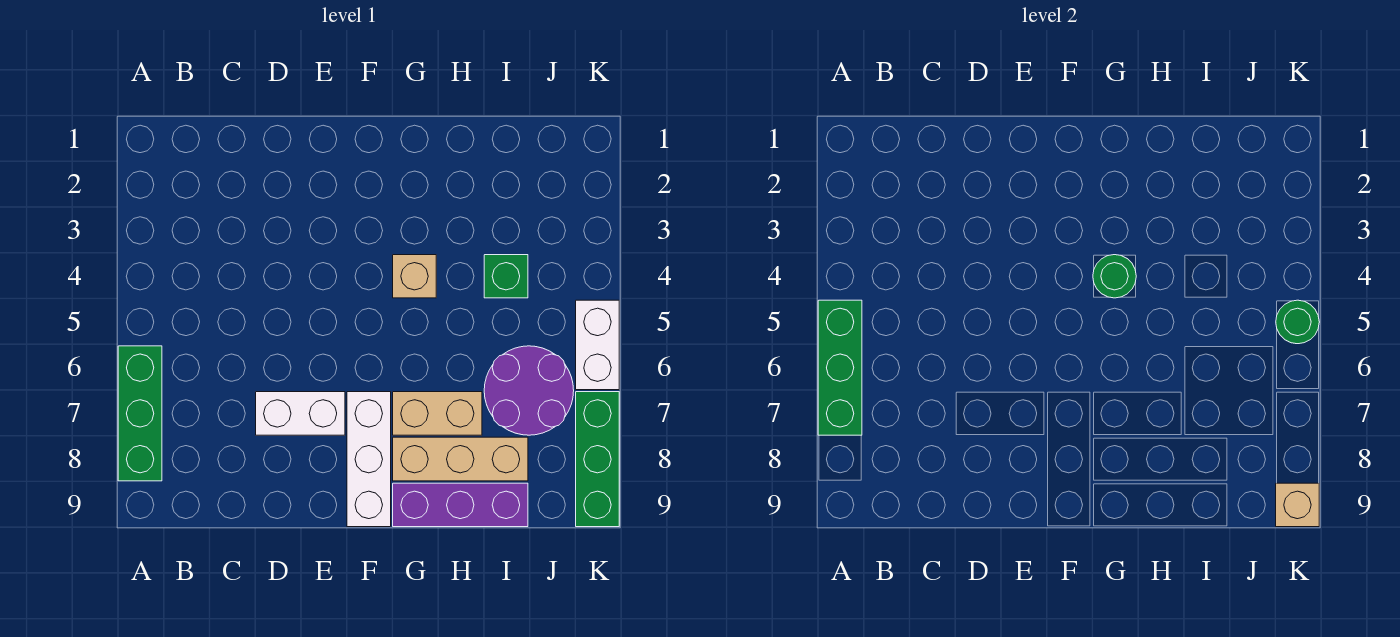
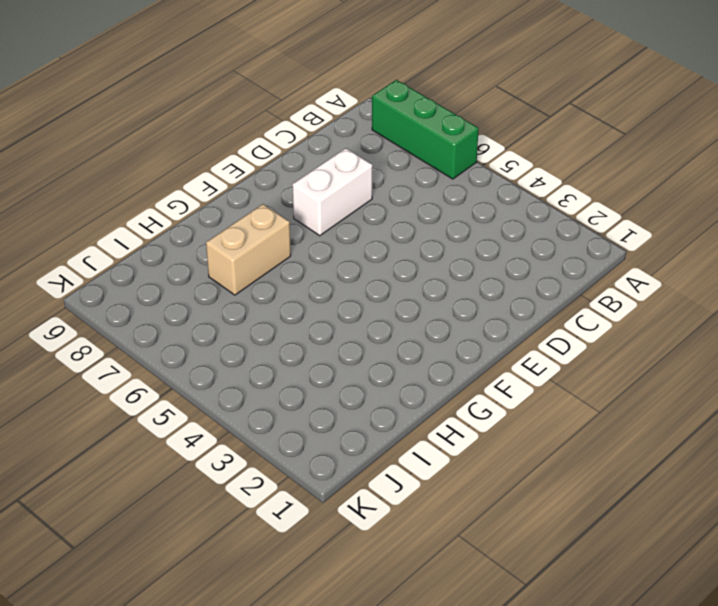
none -> white brick F7:F9 level 1
none -> tan brick G4 level 1
none -> tan brick G8:I8 level 1

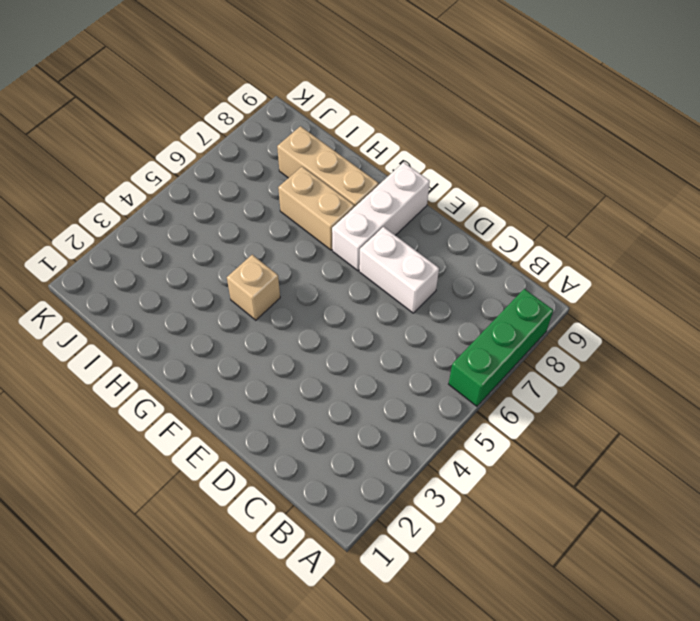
none -> purple brick G9:I9 level 1
none -> green brick I4 level 1
none -> purple round brick I6:J7 level 1

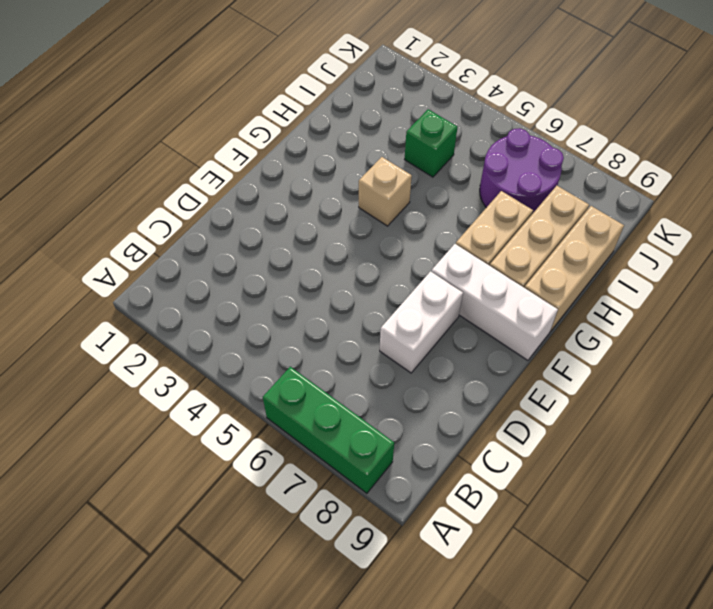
tan brick G9:I9 level 1 -> purple brick G9:I9 level 1
none -> white brick K5:K6 level 1
none -> green brick K7:K9 level 1
none -> green brick A5:A7 level 2

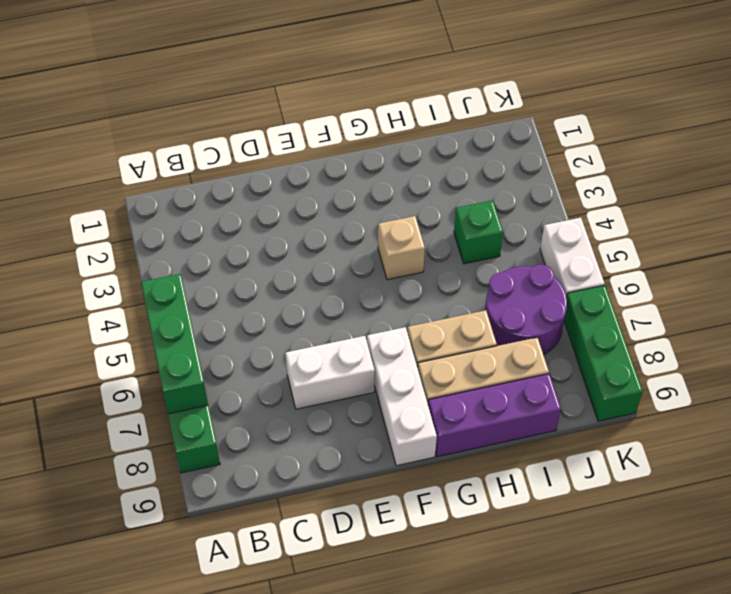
none -> green round brick G4 level 2
none -> green round brick K5 level 2
none -> tan brick K9 level 2

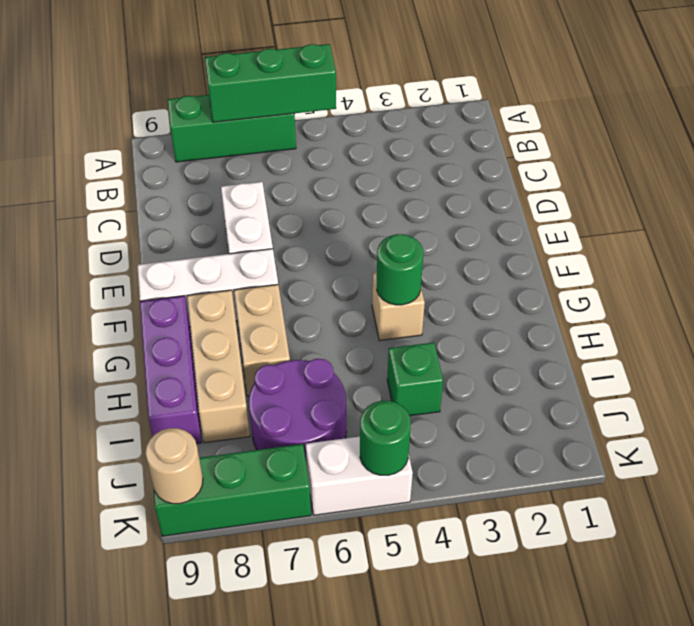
tan round brick K9 level 2 -> tan brick K9 level 2

